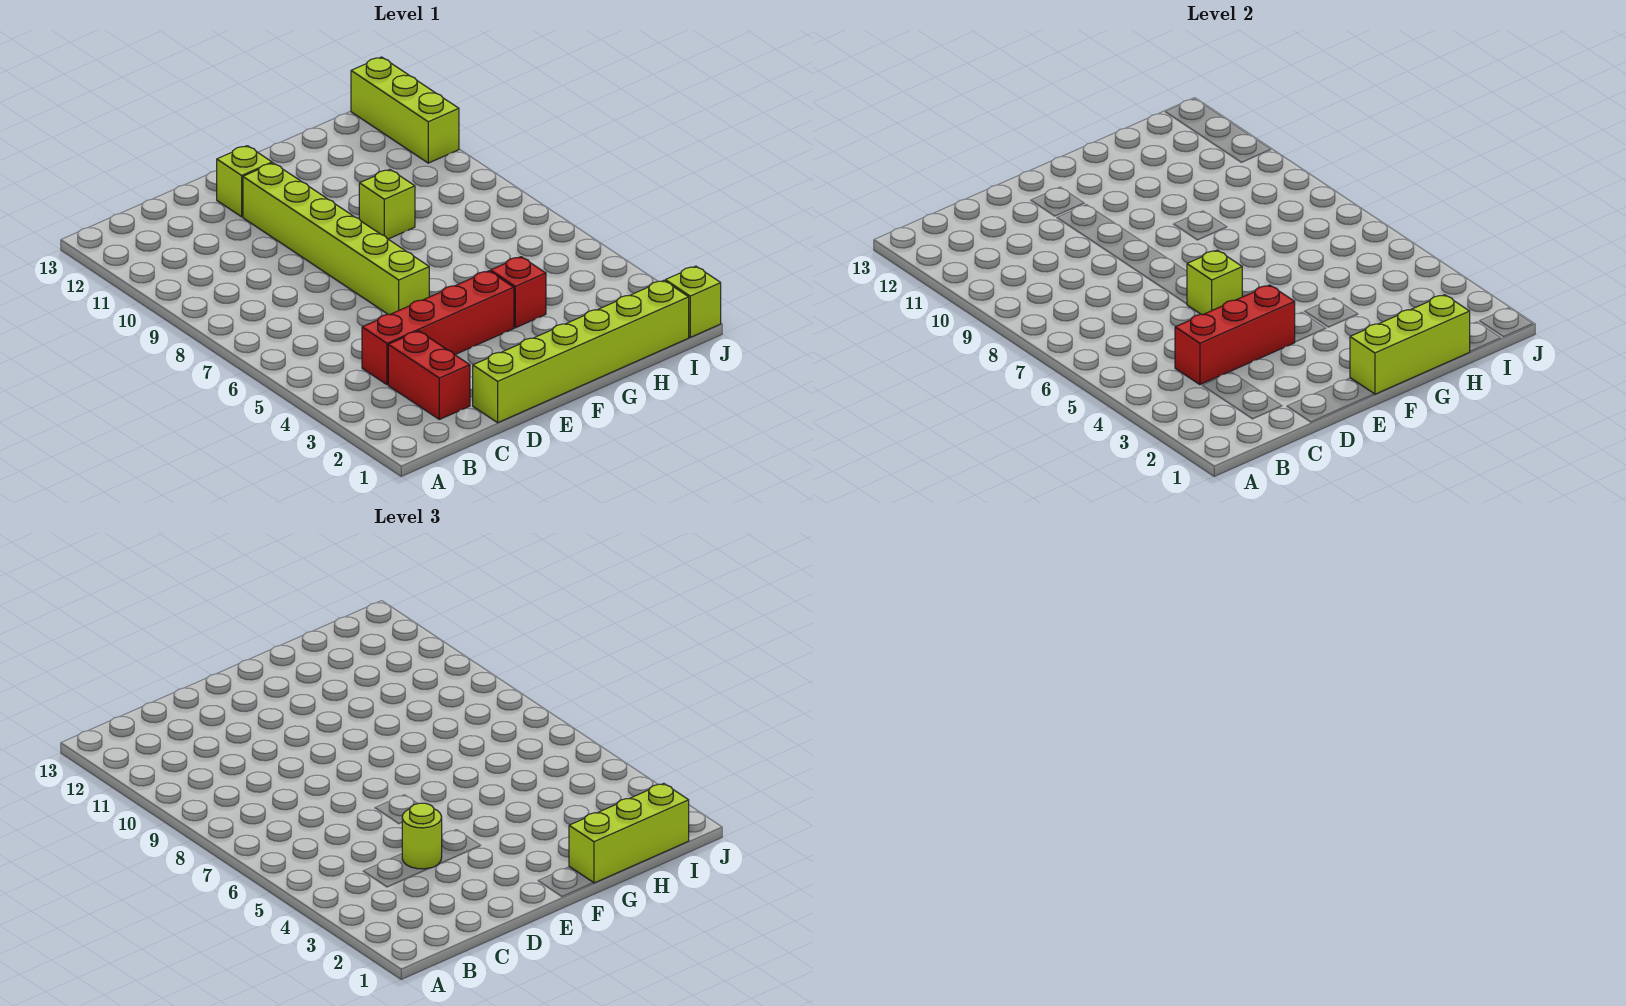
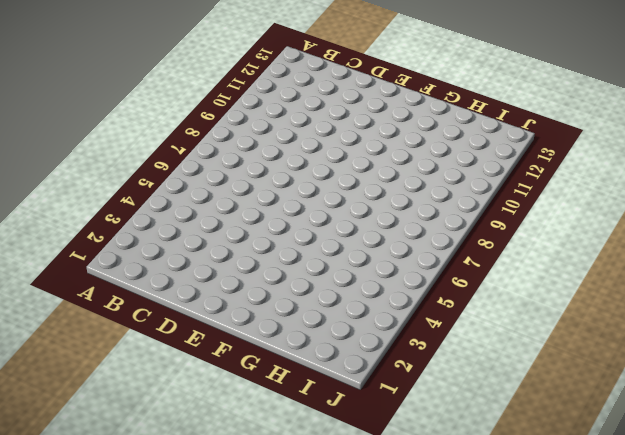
none -> red brick C2:C3 level 1
none -> red brick C4:F4 level 1
none -> lime brick D1:I1 level 1

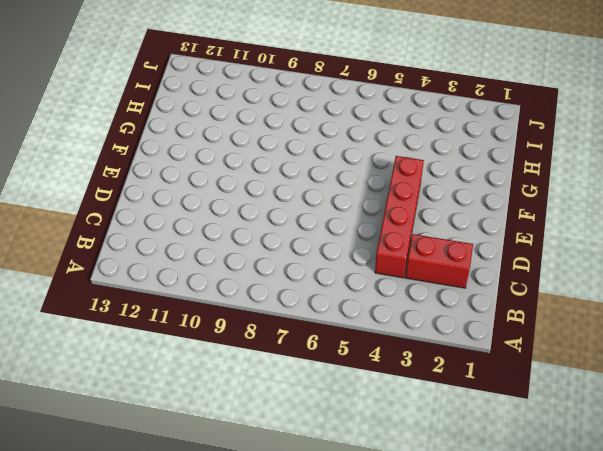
none -> lime brick D1:I1 level 1
none -> lime brick E6:E11 level 1
none -> lime brick E12 level 1

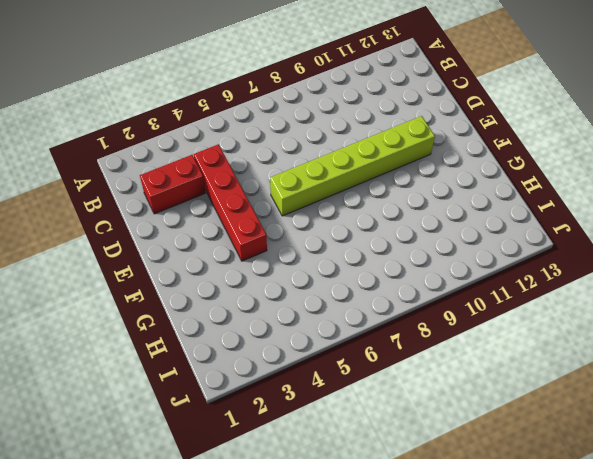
none -> lime brick D1:I1 level 1
none -> lime brick E12 level 1
none -> red brick G4 level 1

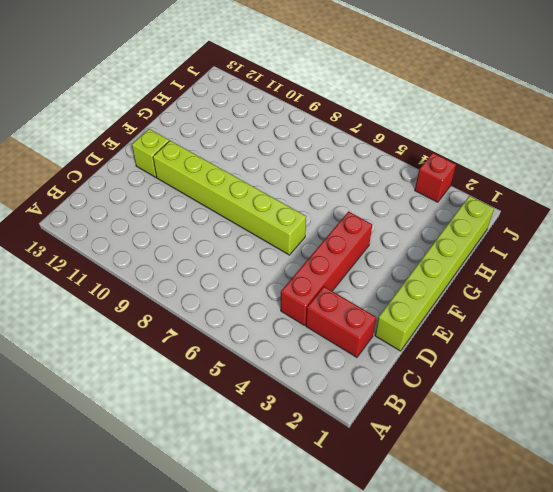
red brick J3 level 1 -> red brick G4 level 1
none -> lime brick G9 level 1
none -> lime brick J1 level 1
none -> lime brick J11:J13 level 1

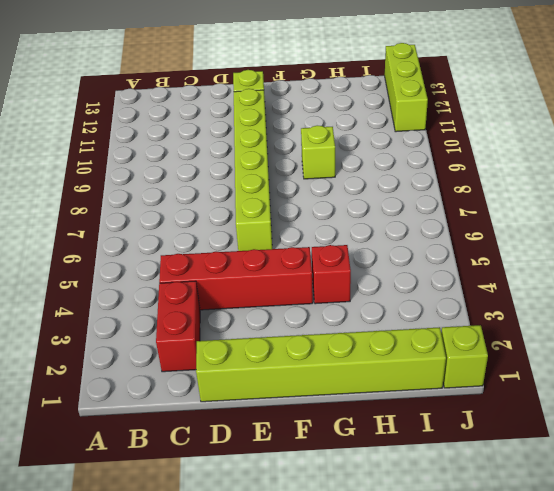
none -> red brick C4:E4 level 2
none -> lime brick E6 level 2
none -> lime brick F1:H1 level 2

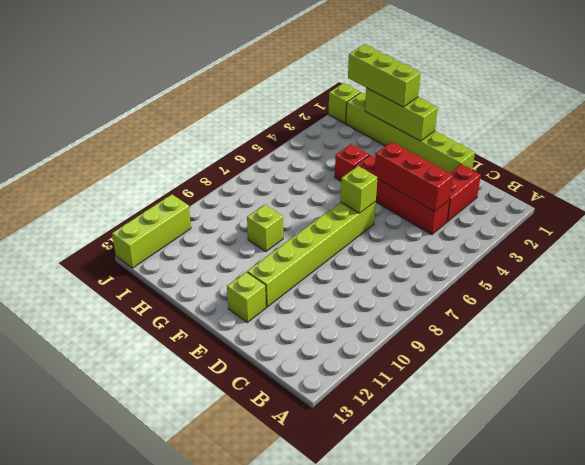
none -> lime round brick D4 level 3

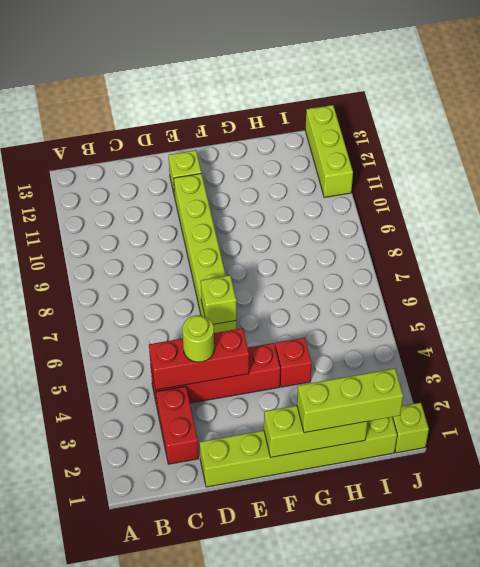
none -> lime brick G9 level 1

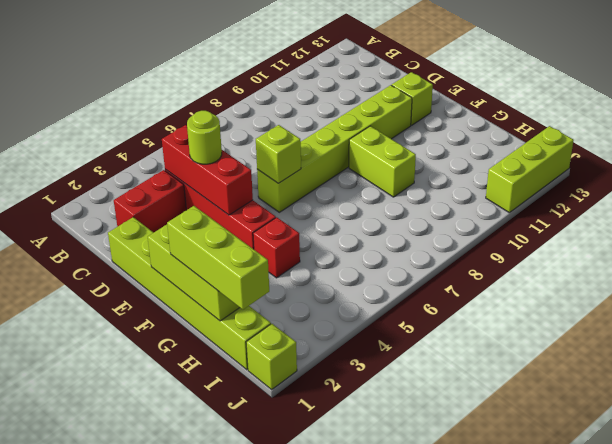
lime brick F9:G9 level 1 -> lime brick G9 level 1

